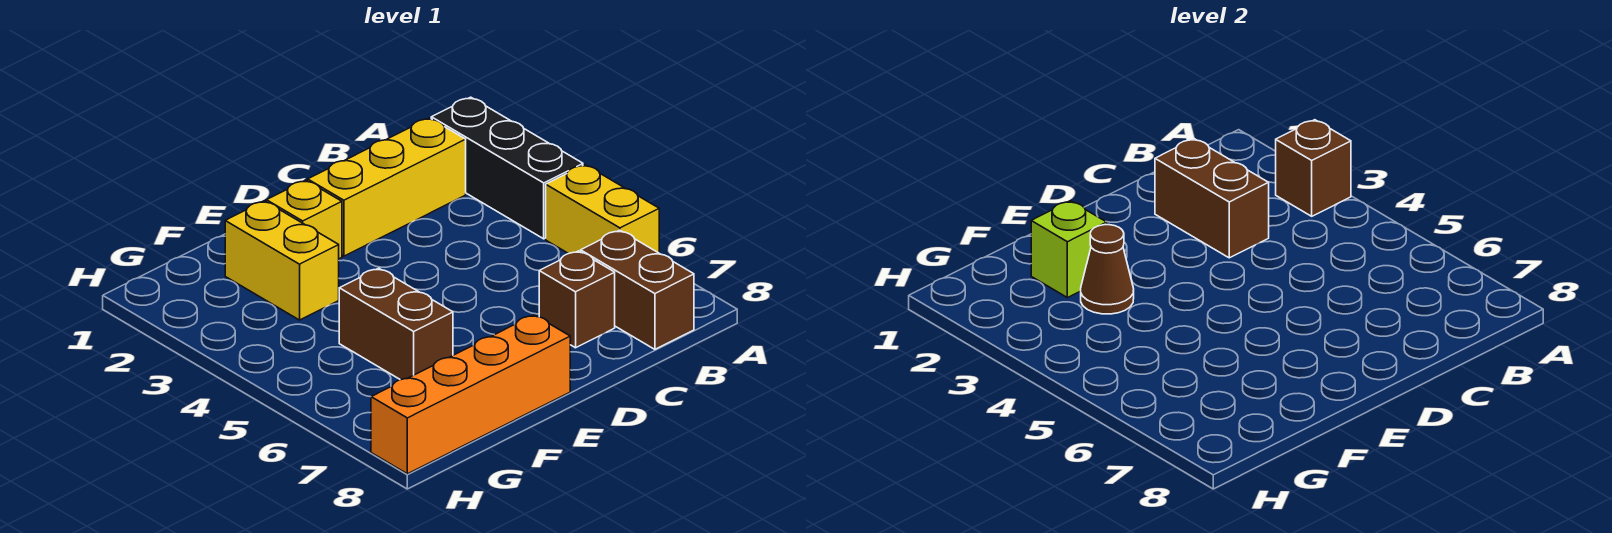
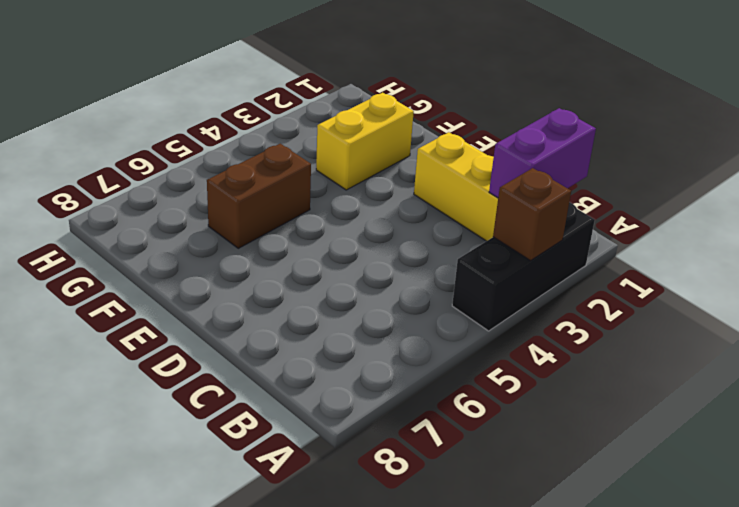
purple brick B1:B2 level 2 -> none
none -> yellow brick A5:A6 level 1
none -> brown brick B7:B8 level 1
none -> brown brick C7 level 1

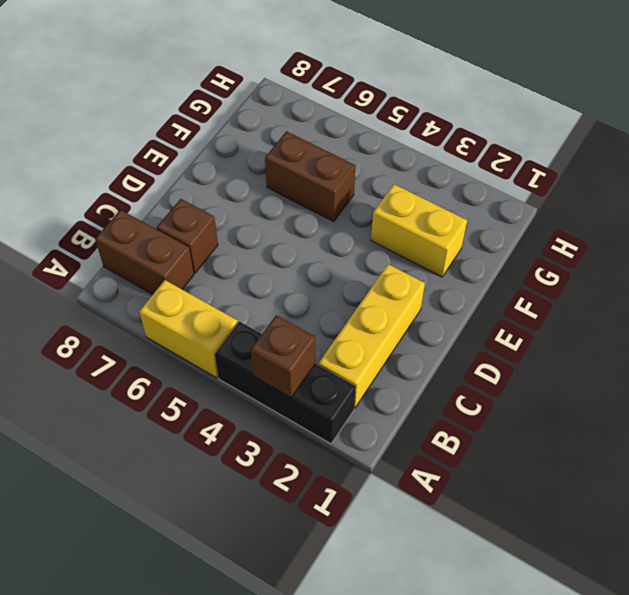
none -> yellow brick E2 level 1
none -> orange brick E8:H8 level 1
none -> brown brick C2:C3 level 2

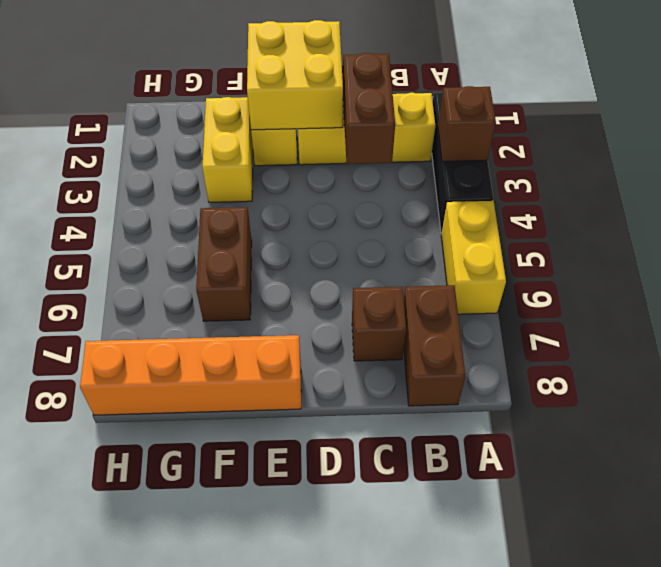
yellow brick D1:E2 level 2 -> none
none -> lime brick F2 level 2
none -> brown cone F3 level 2

